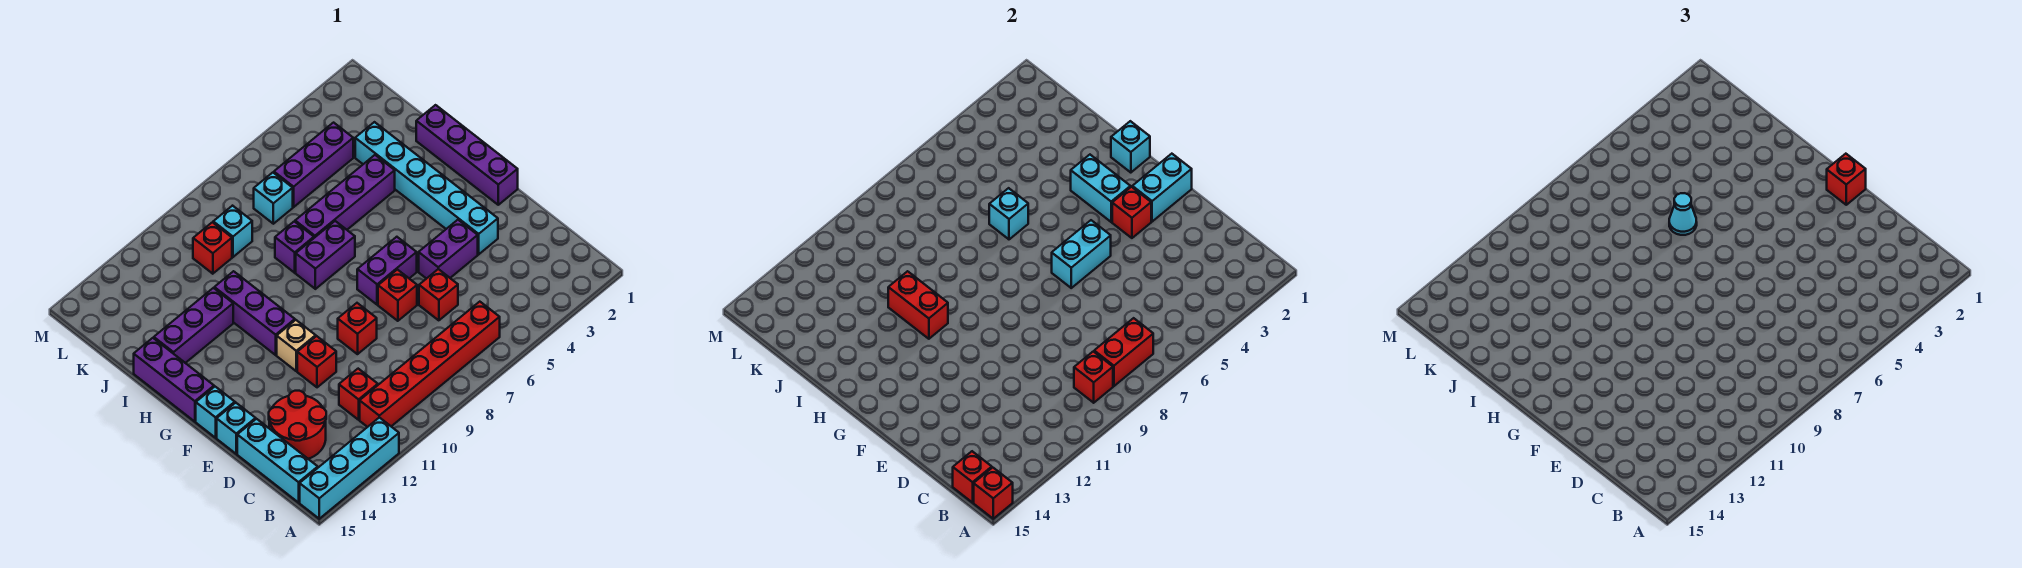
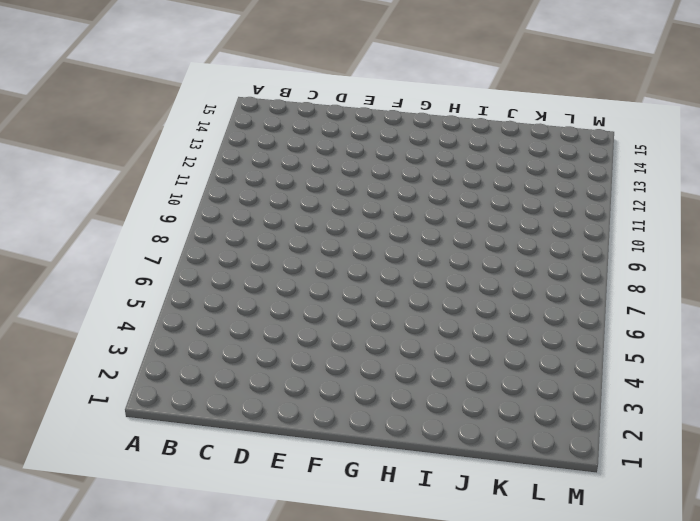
none -> cyan brick A12:A15 level 1
none -> red brick B6:B11 level 1
none -> cyan brick B15:D15 level 1
none -> red brick C11 level 1

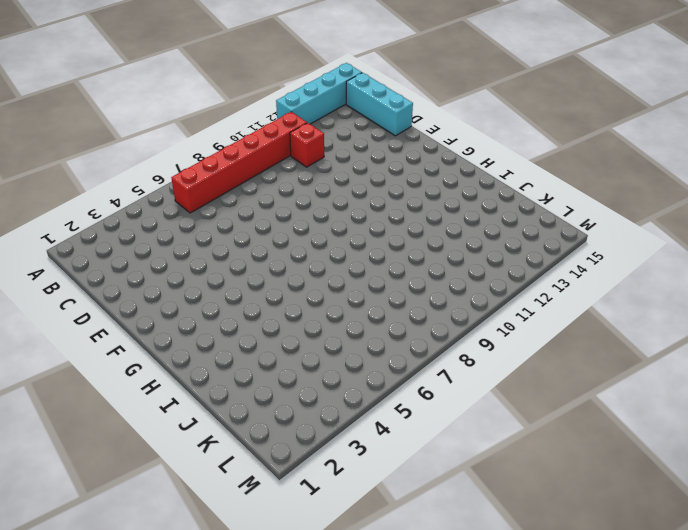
none -> red round brick C13:D14 level 1
none -> red brick D6 level 1
none -> cyan brick E3:J3 level 1
none -> purple brick E4:E5 level 1

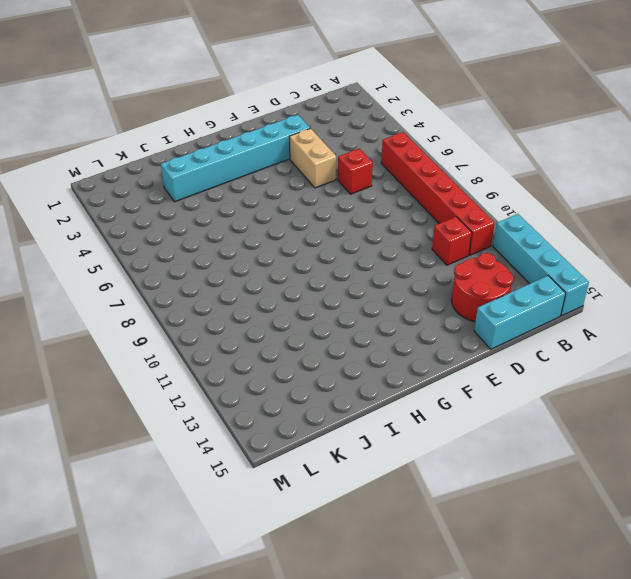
tan brick E4:E5 level 1 -> purple brick E4:E5 level 1
none -> red brick E7 level 1
none -> red brick E9 level 1
none -> red brick E11 level 1
none -> cyan brick E15 level 1

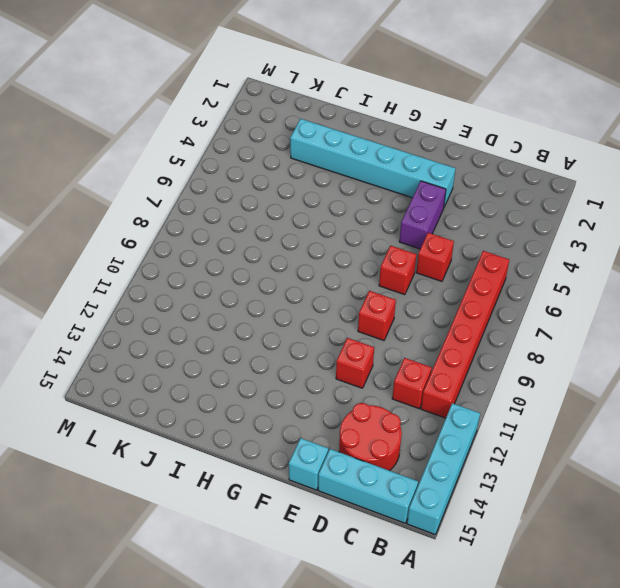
none -> purple brick F1:I1 level 1
none -> purple brick F6:F7 level 1
none -> tan brick F11 level 1
none -> cyan brick F15 level 1

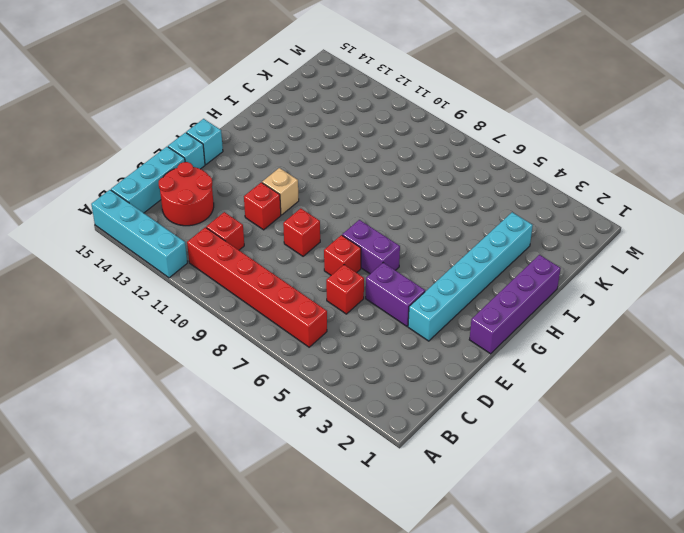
none -> purple brick G11:I11 level 1
none -> purple brick G15:I15 level 1
none -> purple brick H7:H8 level 1
none -> purple brick I4:I7 level 1

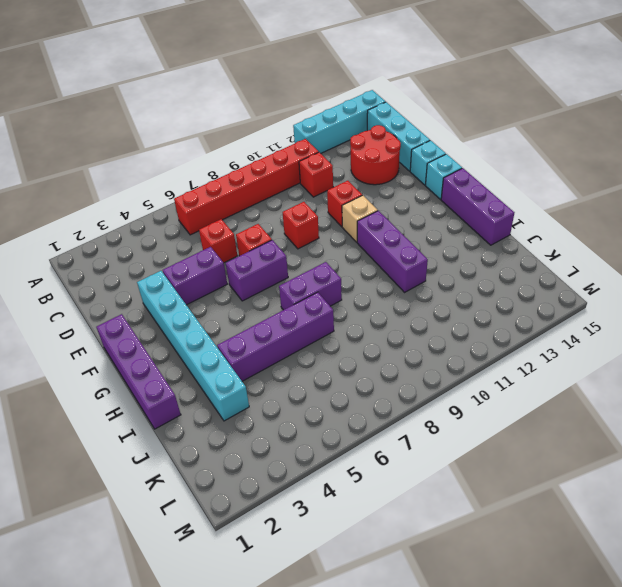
none -> purple brick I8 level 1
none -> purple brick I12:I14 level 1
none -> purple brick K4:K6 level 1
none -> cyan brick K7 level 1

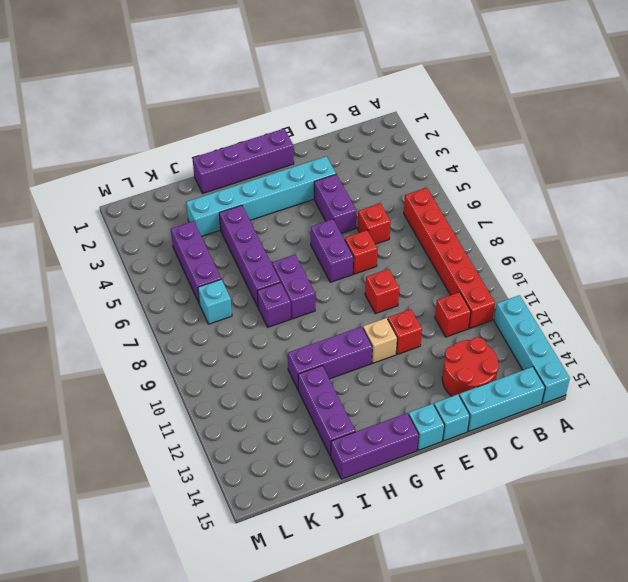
none -> cyan brick K9 level 1
none -> red brick K10 level 1
none -> red brick A15 level 2
none -> red brick B7:B8 level 2

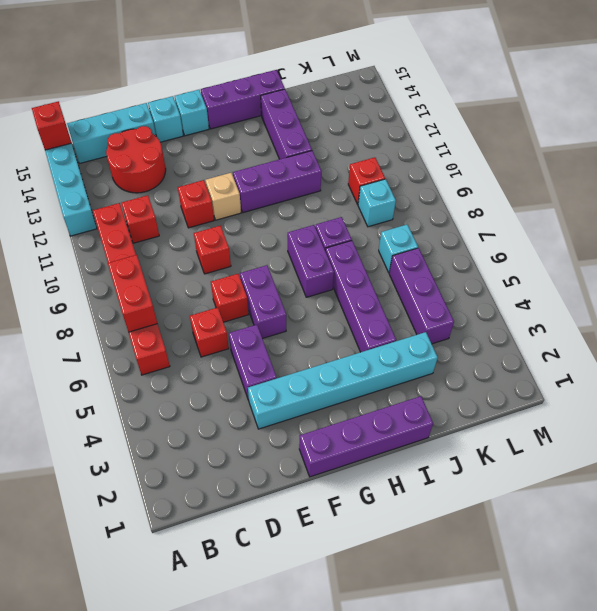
none -> red brick B9 level 2
none -> red brick B15 level 2
none -> cyan brick F1:F2 level 2
none -> red brick F3 level 2

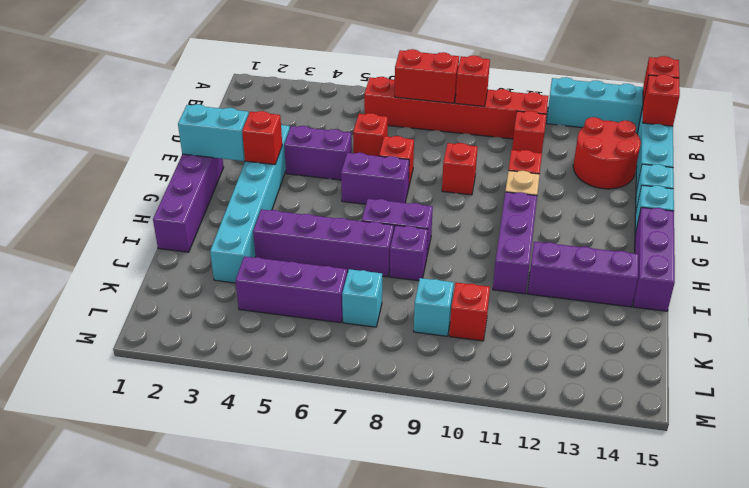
none -> cyan brick F5:F6 level 2
none -> cyan brick G3:H3 level 2
none -> cyan brick H1 level 2
none -> red brick H11:I11 level 2

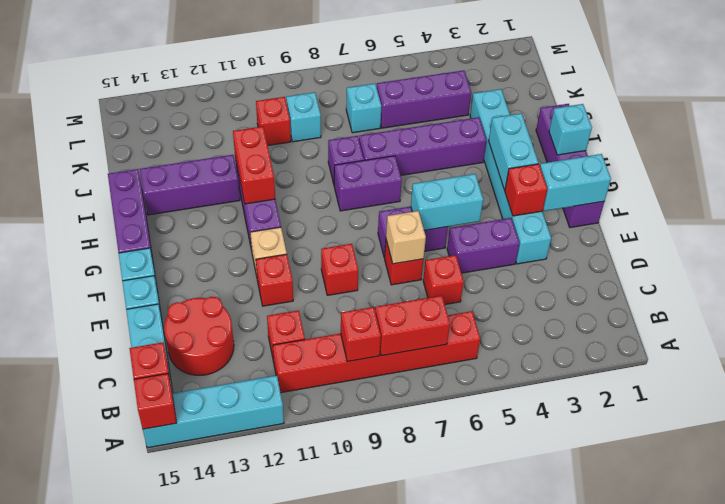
tan brick E7 level 2 -> none
none -> cyan brick I6 level 2
none -> red brick F1 level 3
none -> cyan cone I6 level 3

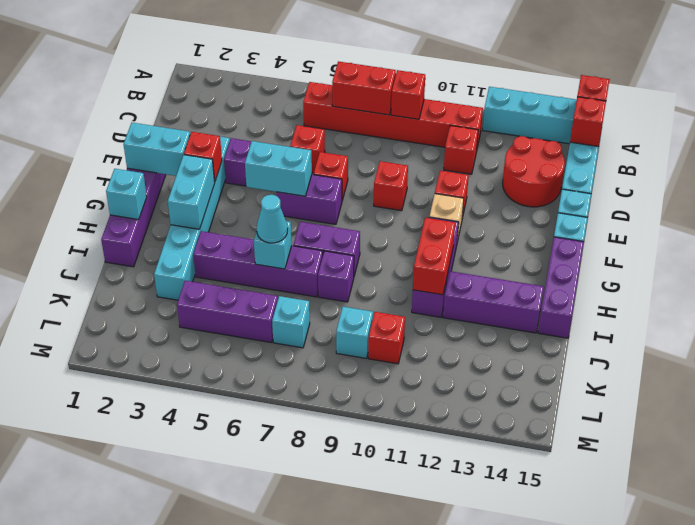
none -> red brick F1 level 3

